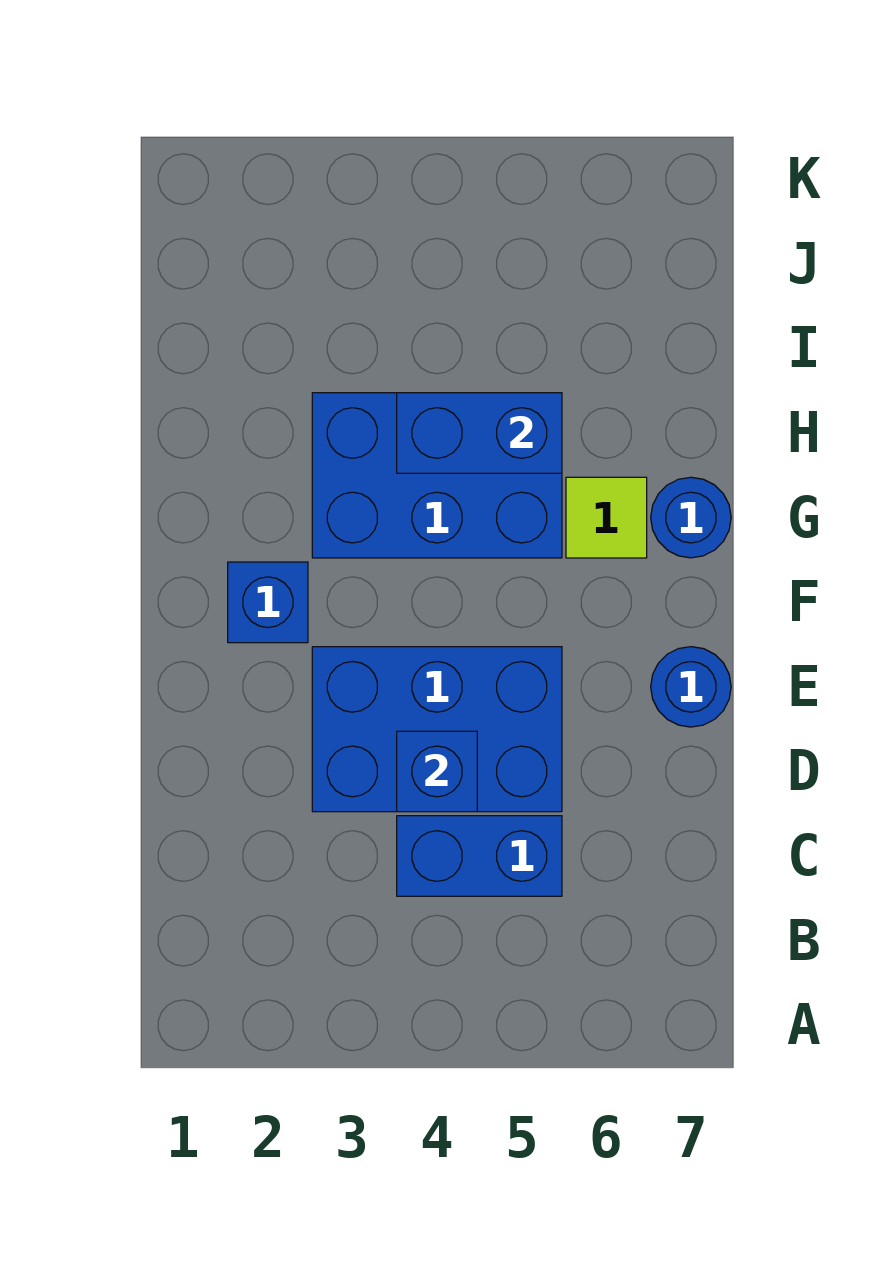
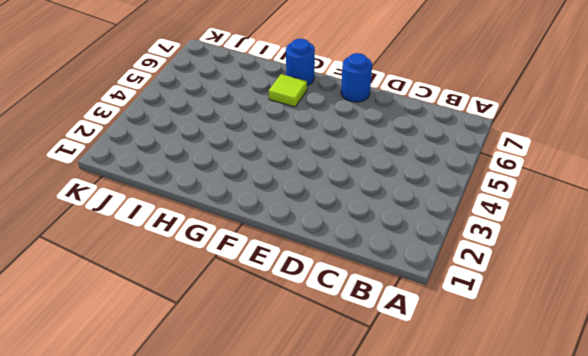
none -> blue brick C4:C5 level 1
none -> blue brick D3:E5 level 1

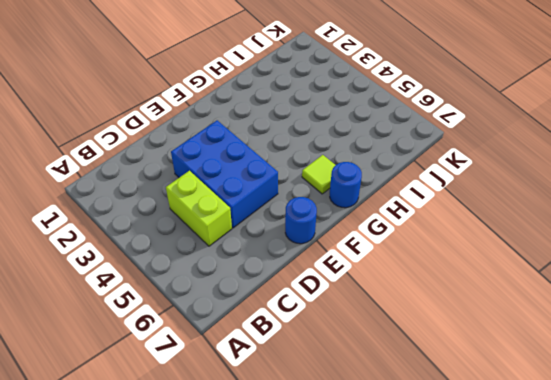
lime brick C4:C5 level 1 -> blue brick C4:C5 level 1
none -> blue brick F2 level 1
none -> blue brick G3:H5 level 1

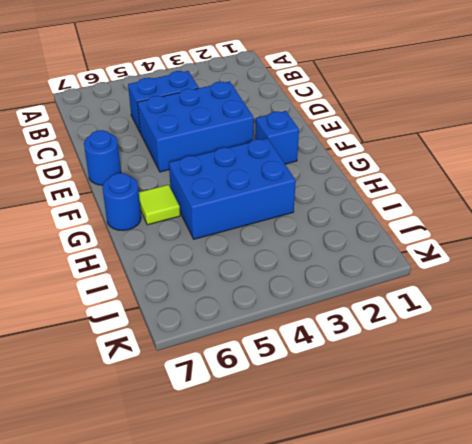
none -> blue brick D4 level 2
none -> blue brick H4:H5 level 2

